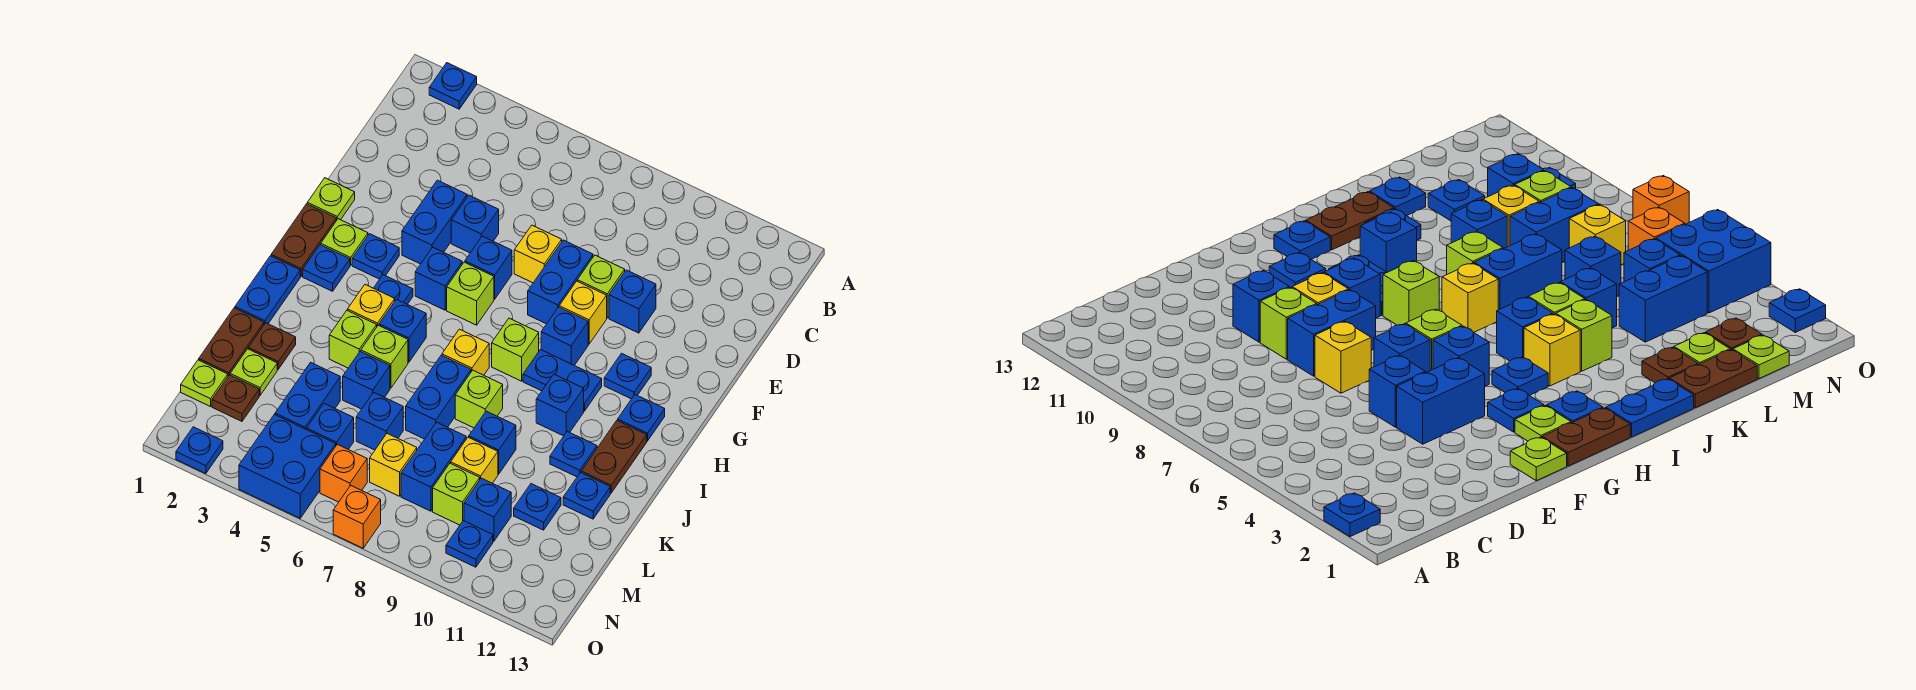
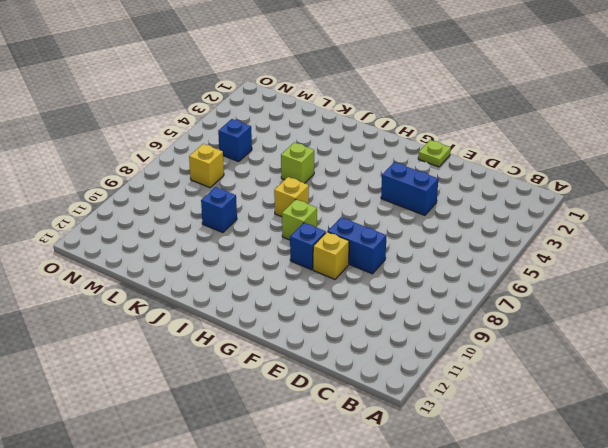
none -> blue plate A2 level 1
none -> blue brick E5 level 1
none -> yellow brick E7 level 1
none -> lime brick E9 level 1

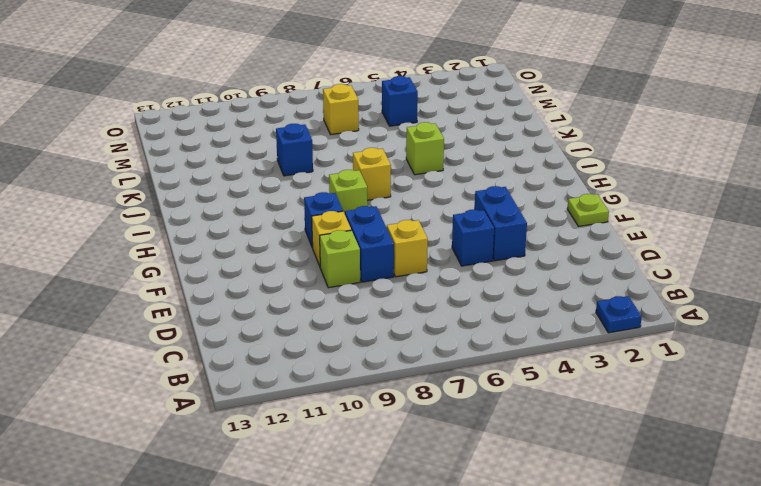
none -> blue brick E10 level 1
none -> blue brick F6 level 1
none -> brown plate G1:H1 level 1
none -> lime plate G2 level 1

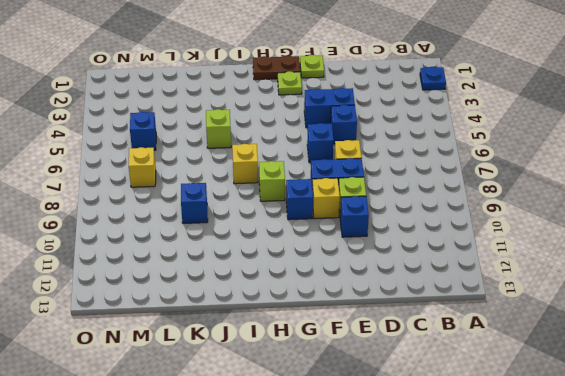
none -> blue plate G3 level 1
none -> blue brick G5 level 1
none -> lime brick G6 level 1
none -> blue plate G11 level 1

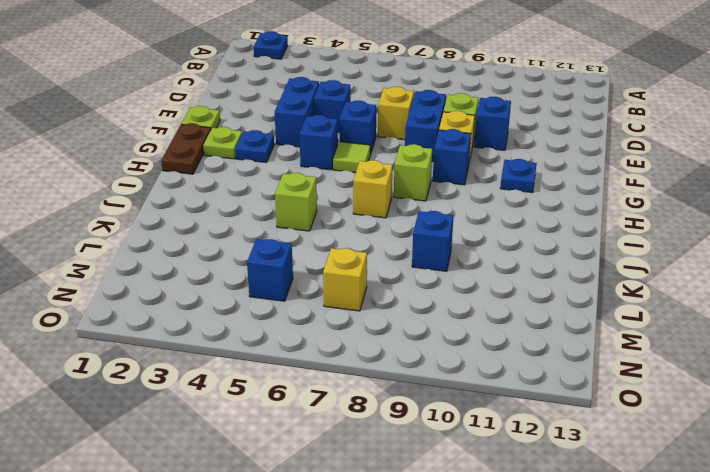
lime tile G6 level 1 -> lime brick G6 level 1
none -> blue plate H2 level 1
none -> blue plate H4 level 1
none -> blue plate H9:H10 level 1
none -> blue plate H12 level 1

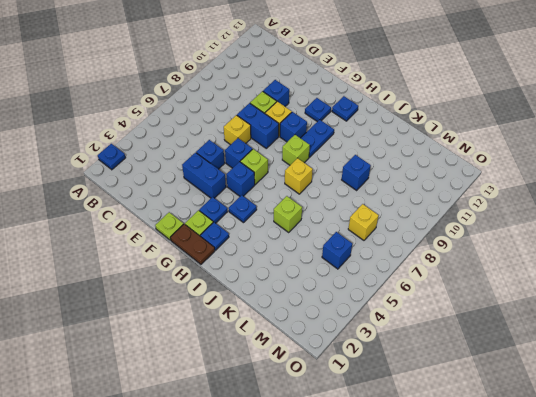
none -> blue plate I1:J1 level 1
none -> yellow brick I4 level 1
none -> blue brick I5 level 1
none -> blue brick I10 level 1

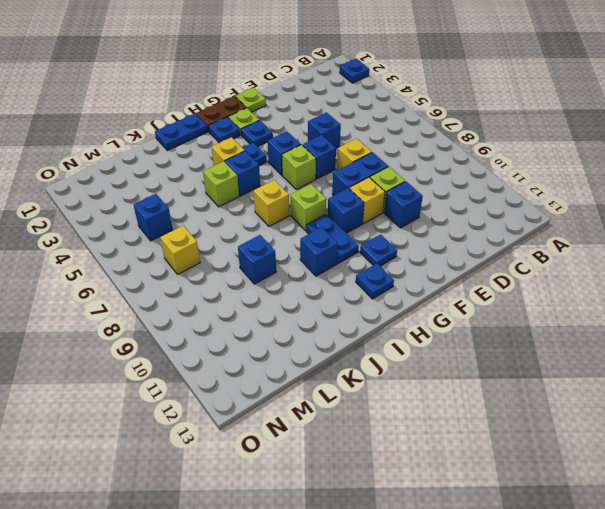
none -> blue brick E4:F4 level 1
none -> brown plate I12:J12 level 1
none -> lime brick J4 level 1
none -> blue brick J7:K7 level 1

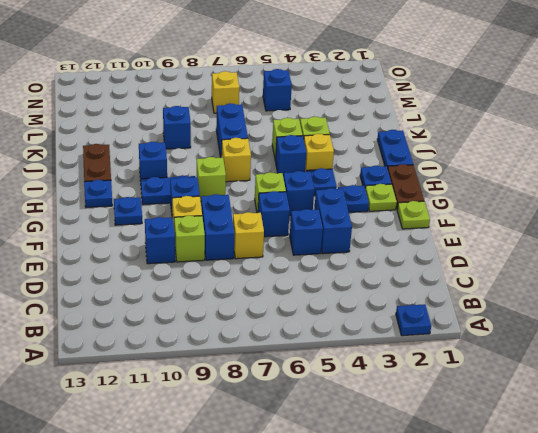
none -> lime brick J8 level 1
none -> blue plate J11 level 1
none -> brown plate K1:L1 level 1
none -> brown plate K2 level 1

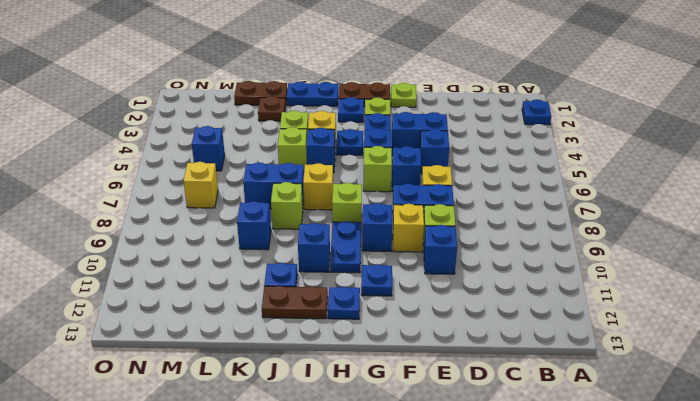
none -> blue brick K5 level 1
none -> blue plate K12 level 1
none -> lime plate L2 level 1
none -> blue brick L4:M4 level 1

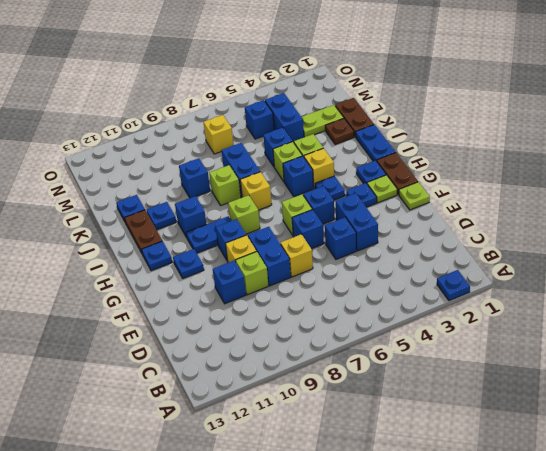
lime plate L2:L3 level 1 -> lime plate L2 level 1
none -> blue brick L6 level 1
none -> blue brick L8:M8 level 1
none -> yellow brick L9 level 1
none -> blue plate L11 level 1

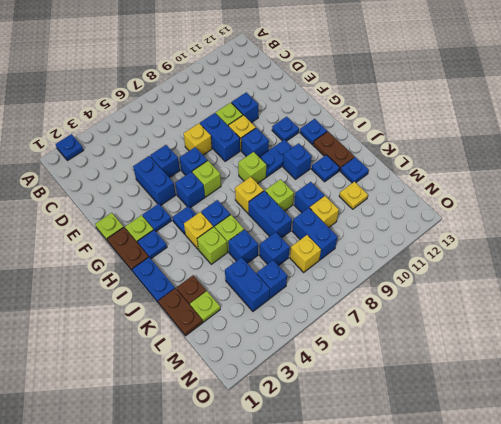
yellow plate L11 level 1 -> blue plate L11 level 1
none -> lime plate M1 level 1
none -> brown plate M2 level 1
none -> lime brick M9 level 1
none -> blue brick M10 level 1

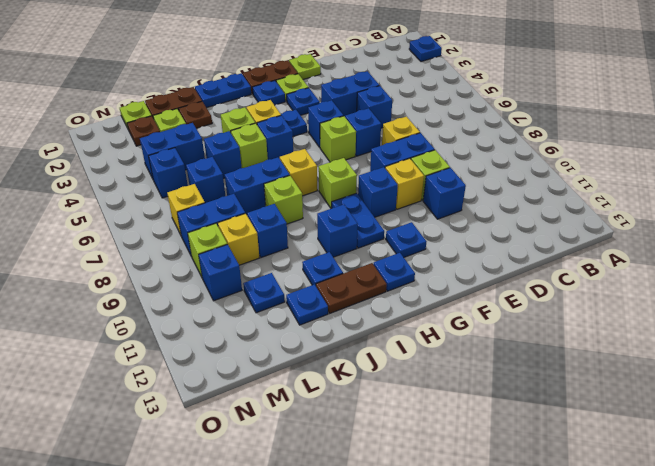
none -> blue brick N4:O5 level 1
none -> orange brick N6 level 1
none -> blue plate N10 level 1
none -> blue plate O2 level 1

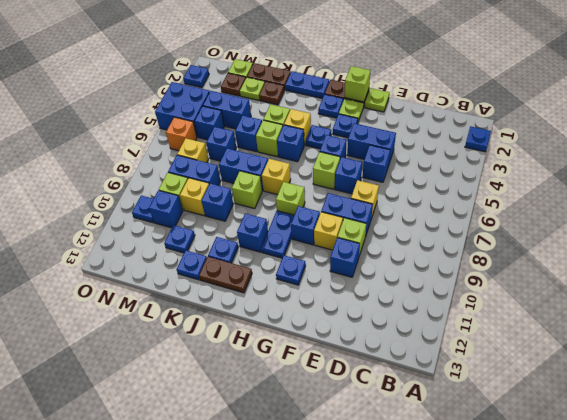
lime brick G1 level 2 -> none
none -> blue plate H12 level 1
none -> orange brick O7 level 1

